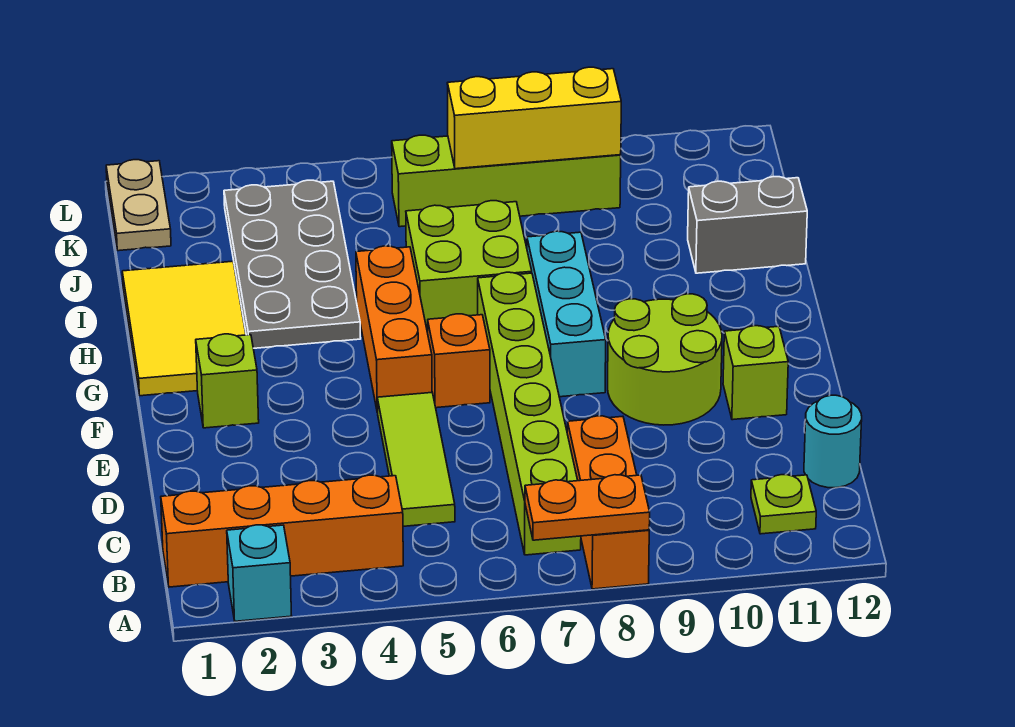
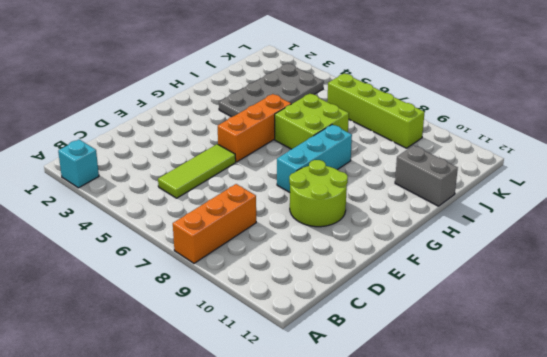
none -> orange brick B1:B4 level 1
none -> lime brick B7:G7 level 1
none -> lime plate B11 level 1

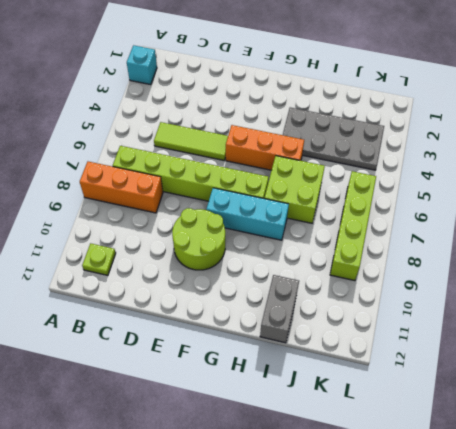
none -> orange brick B1:B4 level 1
none -> cyan round brick C12 level 1
none -> lime brick E11 level 1

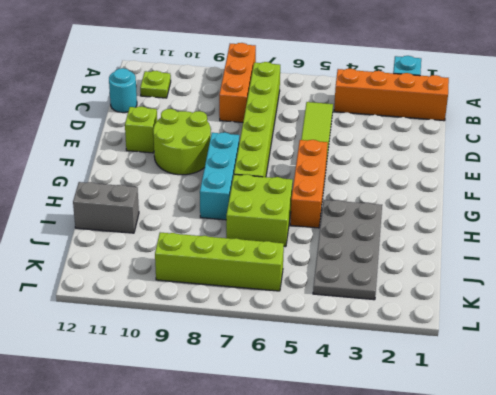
none -> lime brick F2 level 1
none -> orange brick F6 level 1
none -> yellow tile G1:I2 level 1

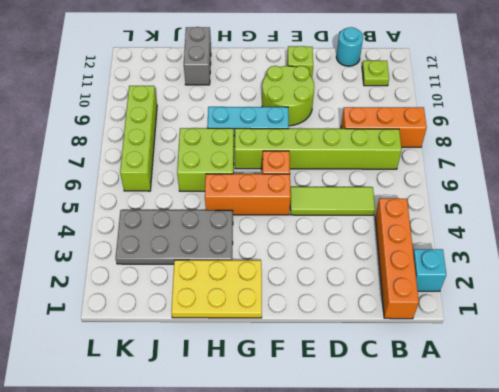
yellow plate G1:I2 level 1 -> yellow tile G1:I2 level 1
none -> lime brick F2 level 1
none -> tan plate K1:L1 level 1
none -> orange plate A7:A8 level 2

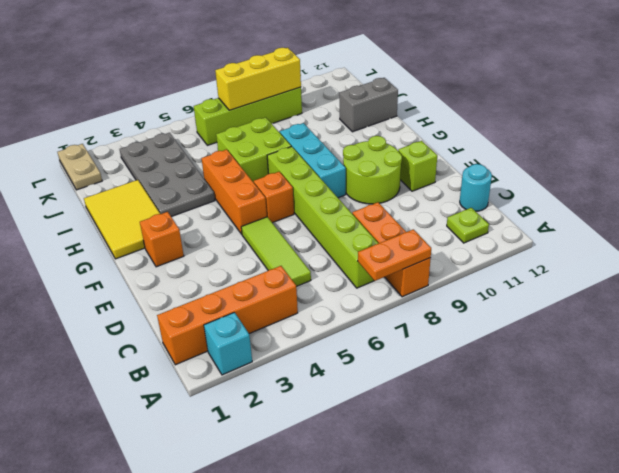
orange brick F2 level 1 -> lime brick F2 level 1

